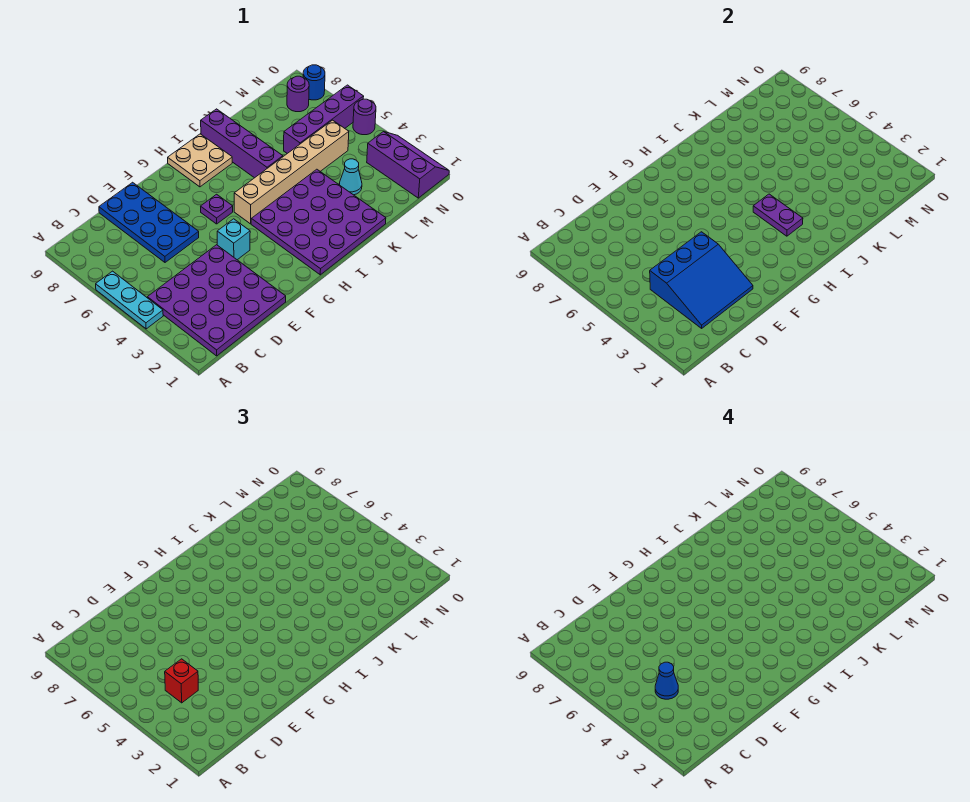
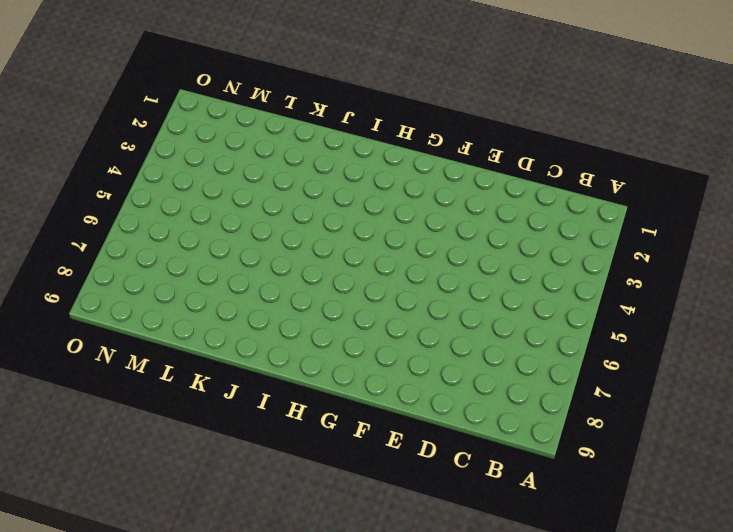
none -> cyan plate A4:A6 level 1
none -> purple plate B1:E4 level 1
none -> blue plate D6:E9 level 1

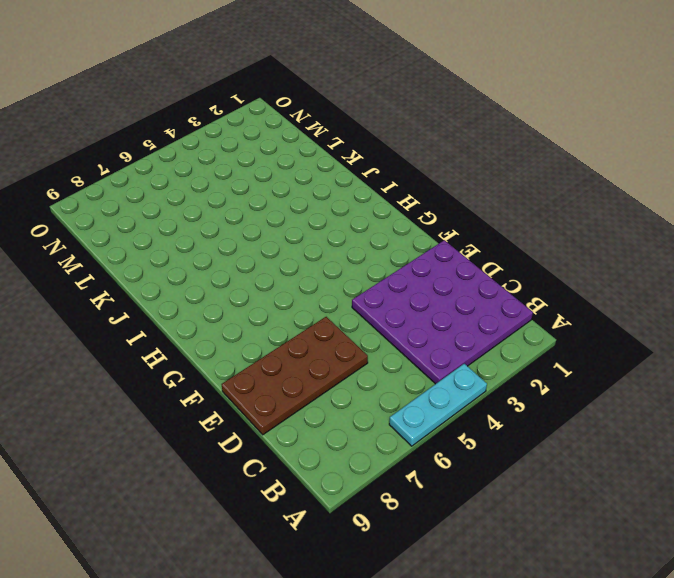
brown plate D6:E9 level 1 -> blue plate D6:E9 level 1
none -> cyan brick F4 level 1
none -> purple plate G6 level 1
none -> purple plate H1:K4 level 1

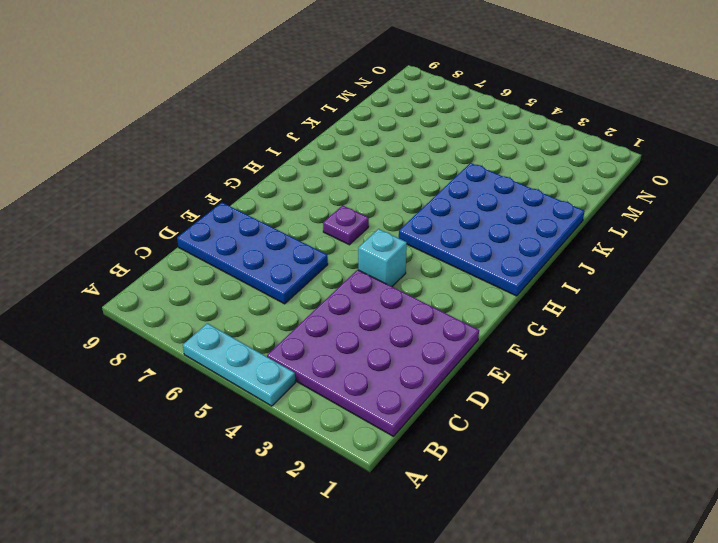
blue plate H1:K4 level 1 -> purple plate H1:K4 level 1
none -> tan brick H5:M5 level 1
none -> tan plate H8:I9 level 1
none -> purple brick J6:J9 level 1

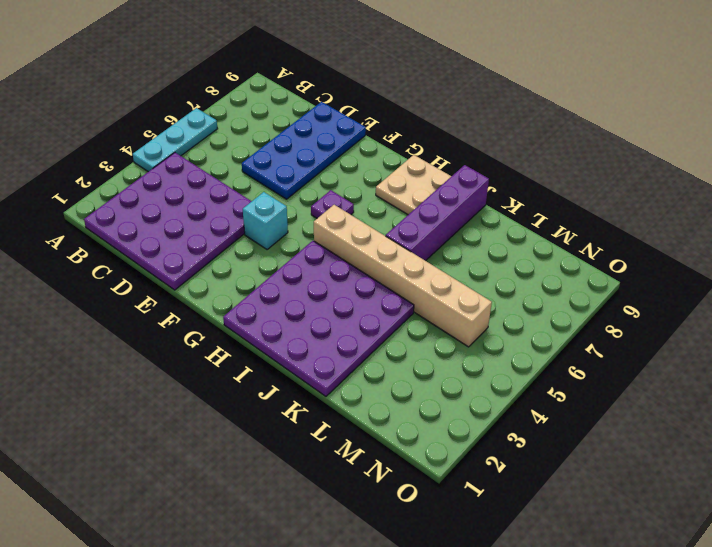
none -> cyan cone L3 level 1
none -> purple brick L6:O6 level 1
none -> purple slope N1:O3 level 1 top N

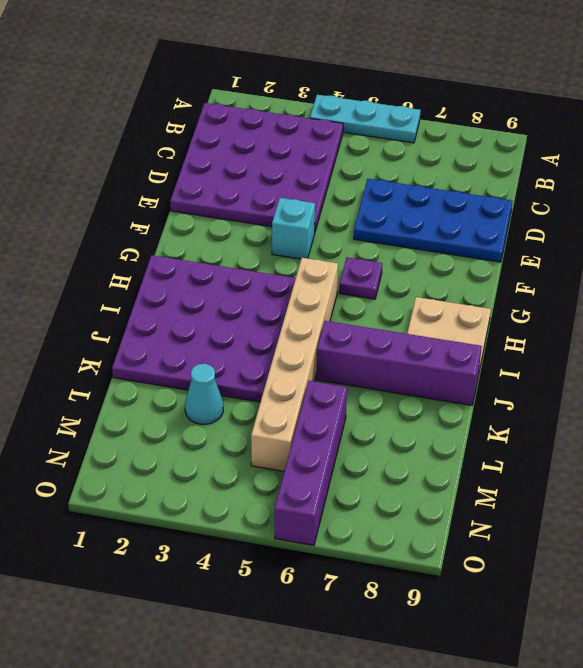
none -> purple slope N1:O3 level 1 top N
none -> purple round brick N8 level 1
none -> purple round brick O5 level 1

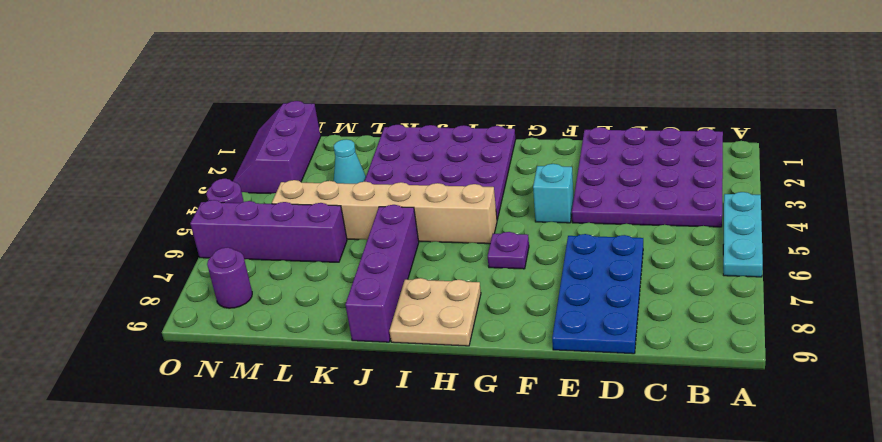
none -> blue round brick O8 level 1
none -> blue slope C2:E4 level 2 top 4
none -> purple plate I3:I4 level 2

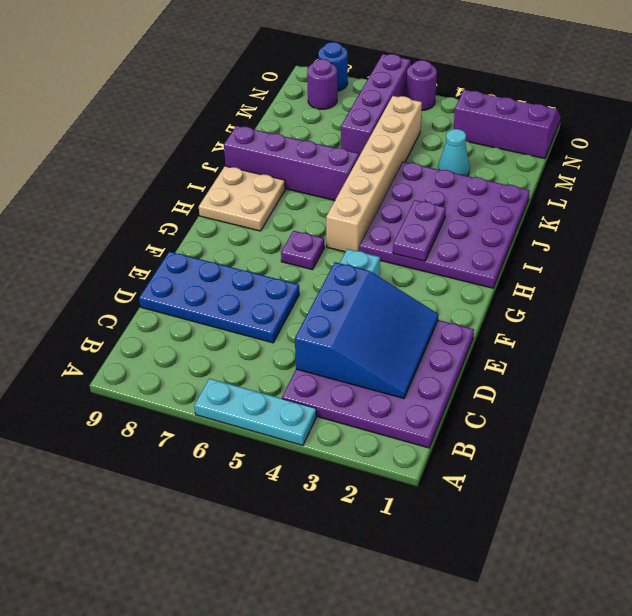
purple plate H3:I3 level 2 -> purple plate I3:I4 level 2
none -> red brick C4 level 3
none -> blue cone C4 level 4

